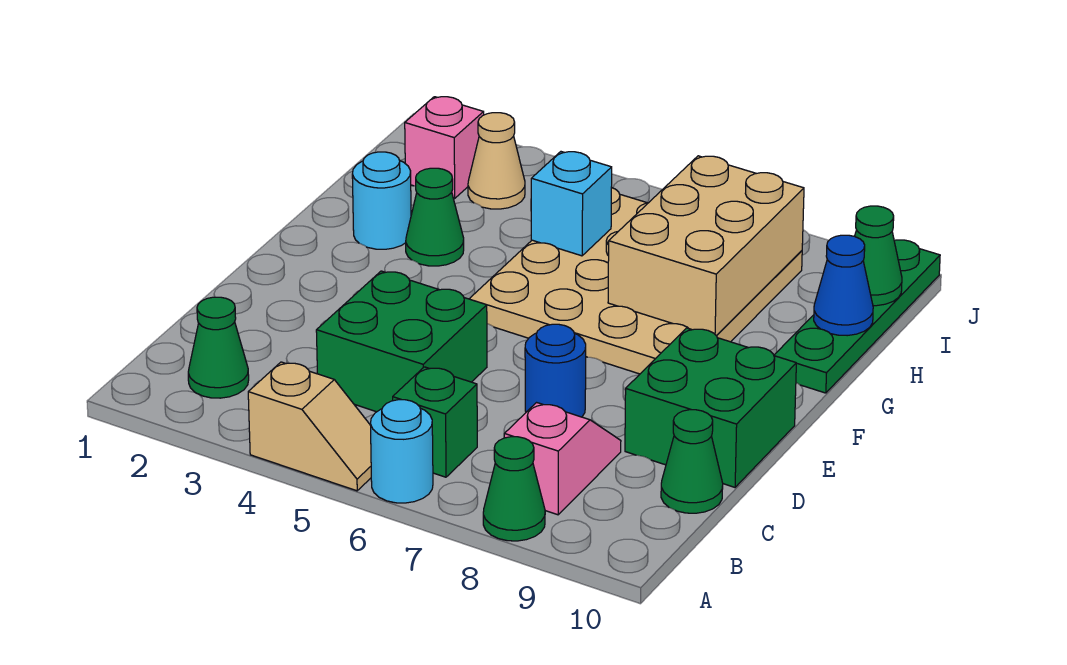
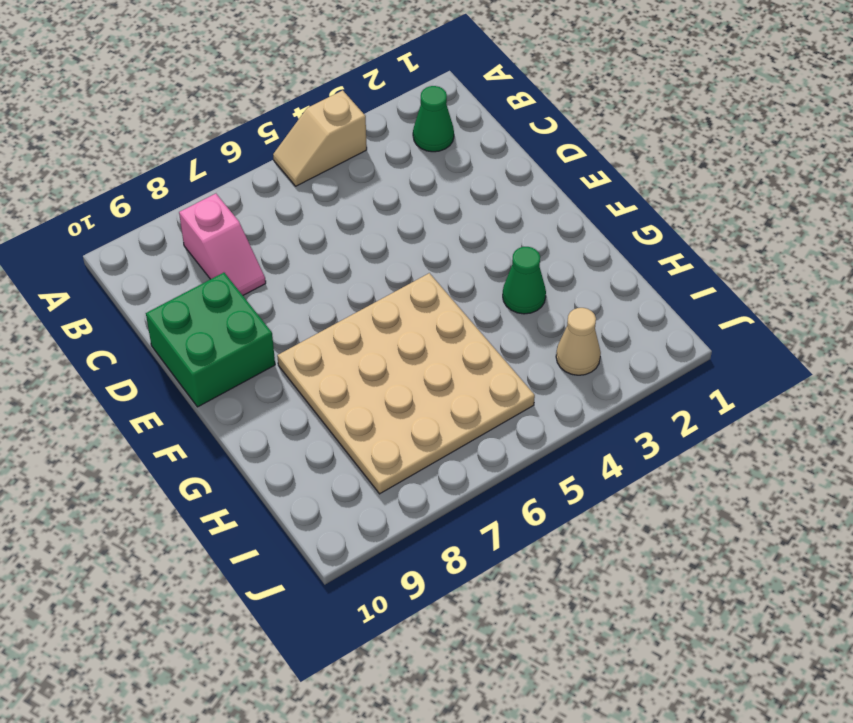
none -> cyan round brick A6 level 1
none -> green cone A8 level 1
none -> green brick B6 level 1

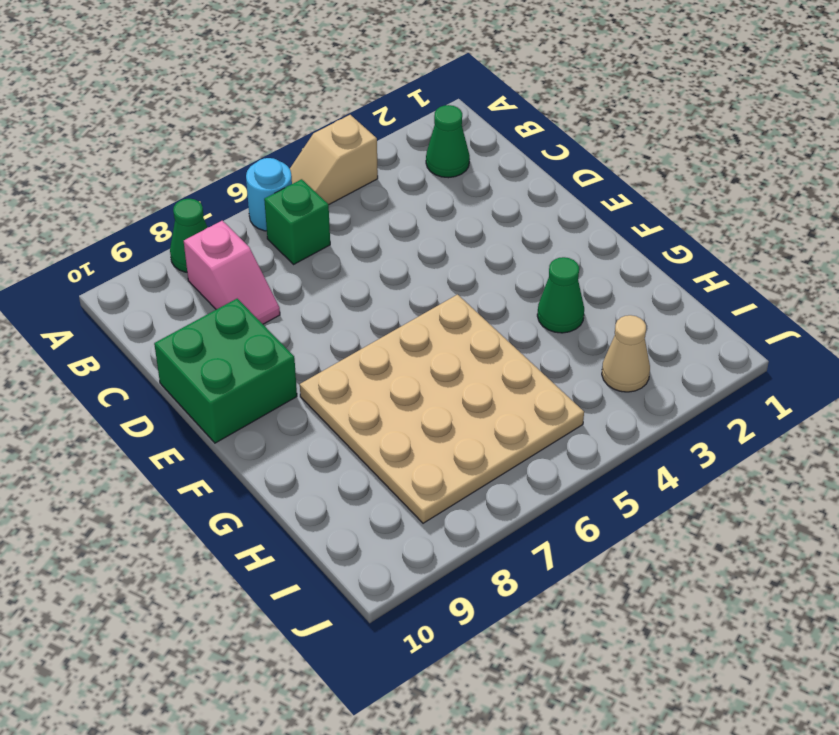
none -> green brick C4:D5 level 1
none -> green cone C10 level 1
none -> blue round brick D7 level 1

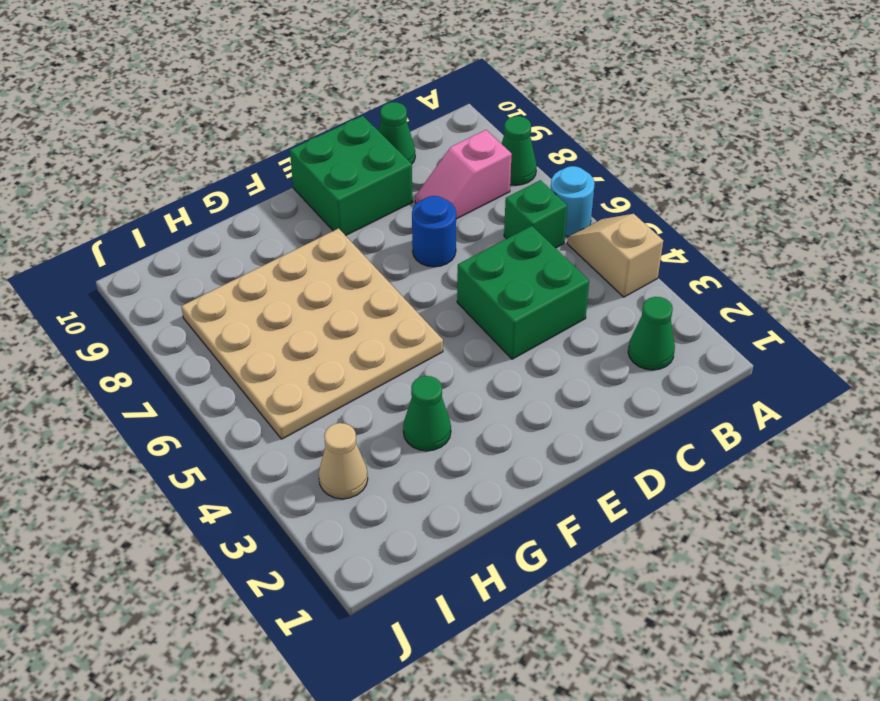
none -> cyan round brick G2 level 1
none -> green plate G10:J10 level 1
none -> pink brick I2 level 1

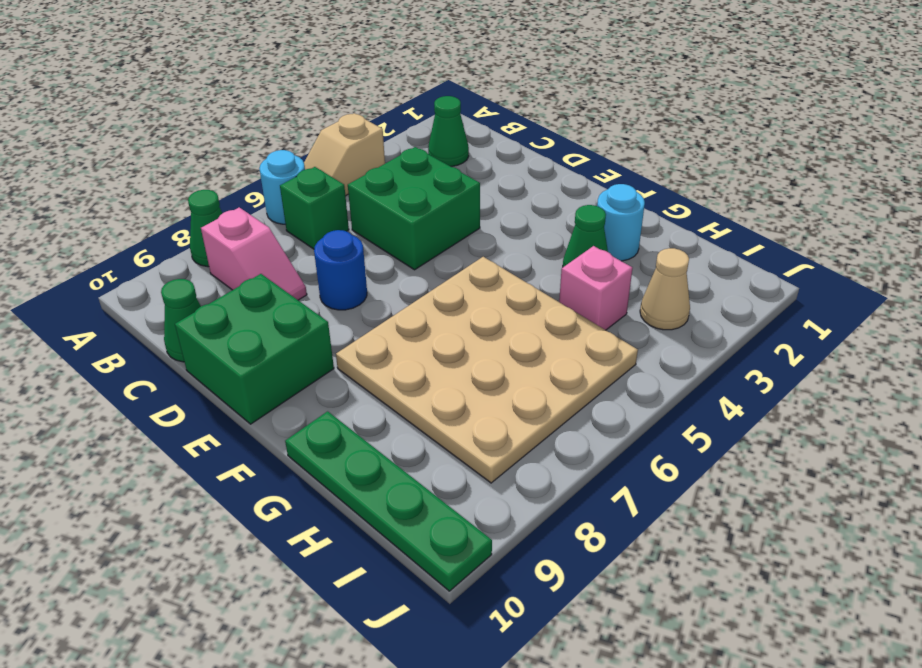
pink brick H4 level 1 -> pink brick I2 level 1
none -> tan brick G7:I8 level 2
none -> cyan brick H5 level 2
none -> blue cone H10 level 2

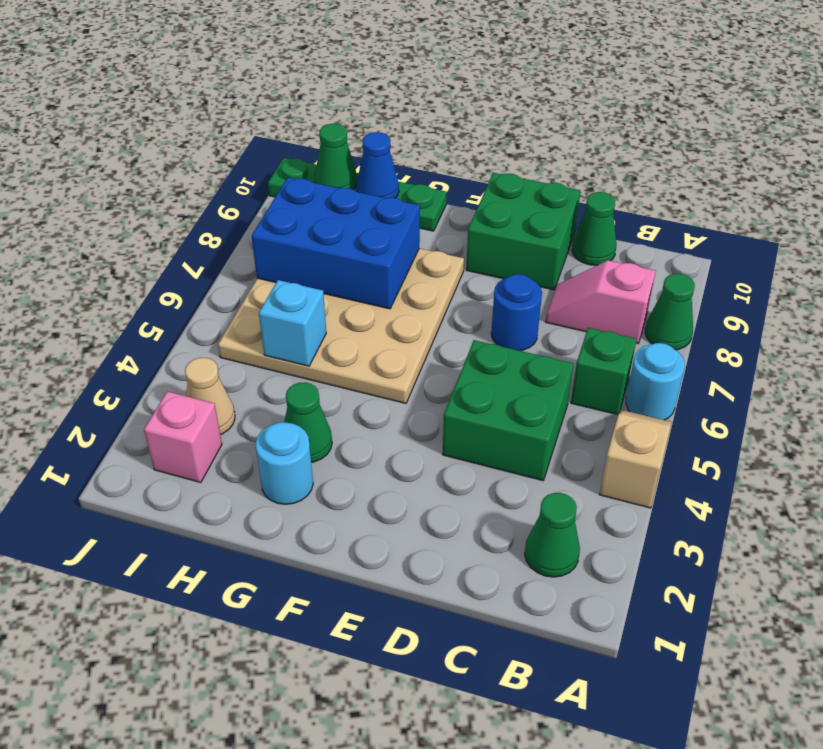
blue brick G7:I8 level 2 -> tan brick G7:I8 level 2

